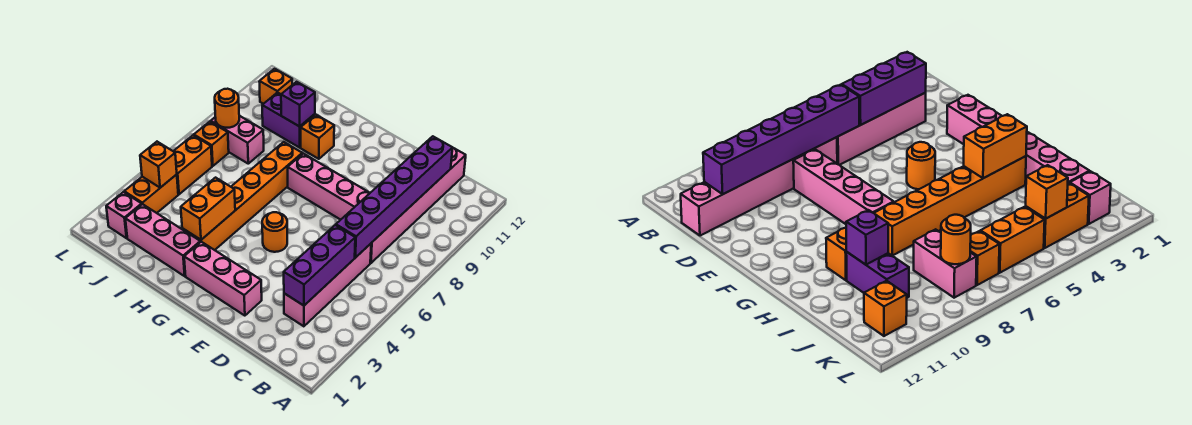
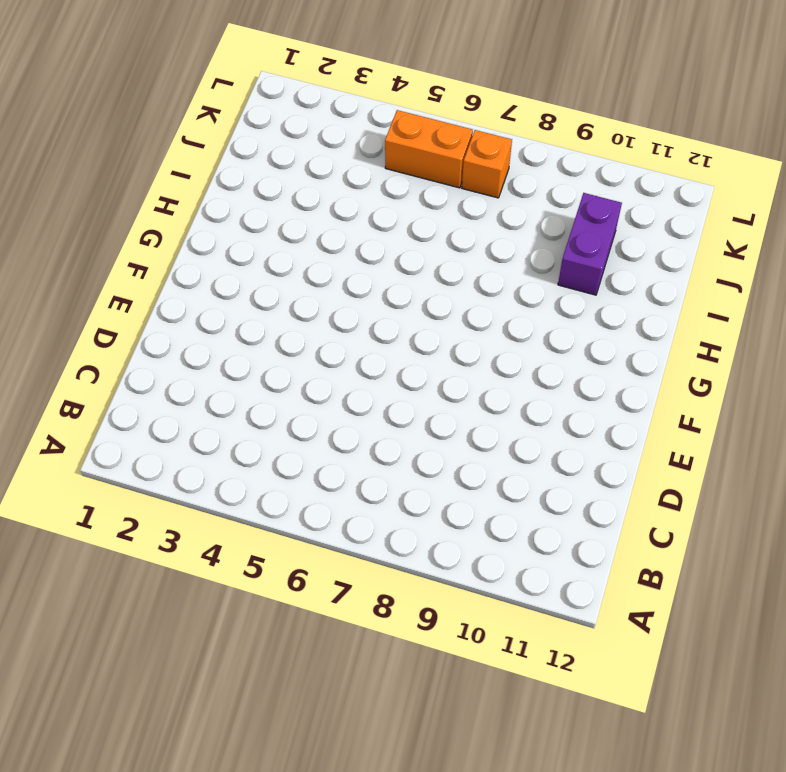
none -> pink brick C3:C6 level 1
none -> pink brick C7:C12 level 1
none -> pink brick D8:G8 level 1

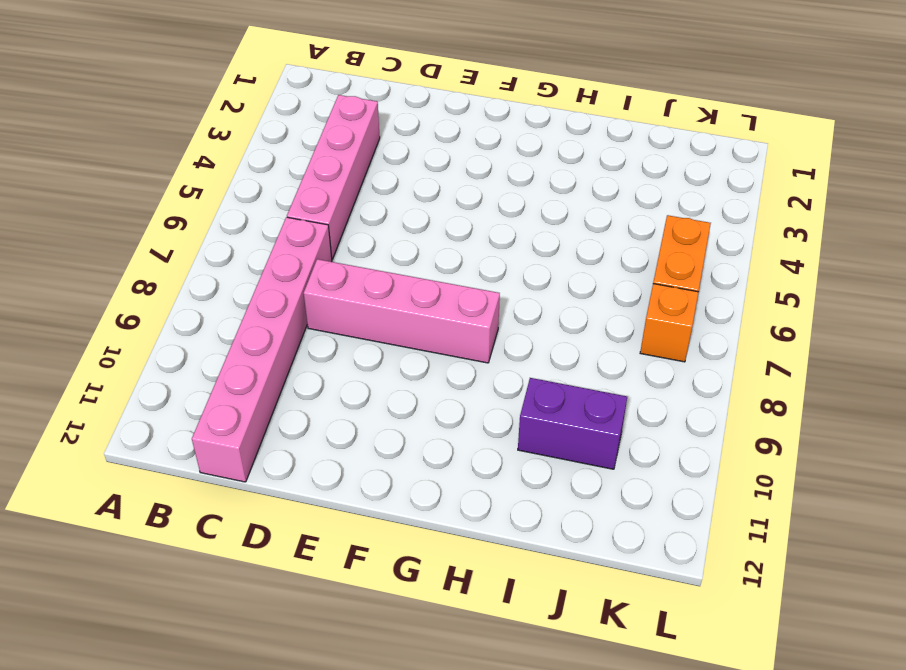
none -> pink brick E2:G2 level 1
none -> orange round brick F5 level 1
none -> pink brick H2:J2 level 1

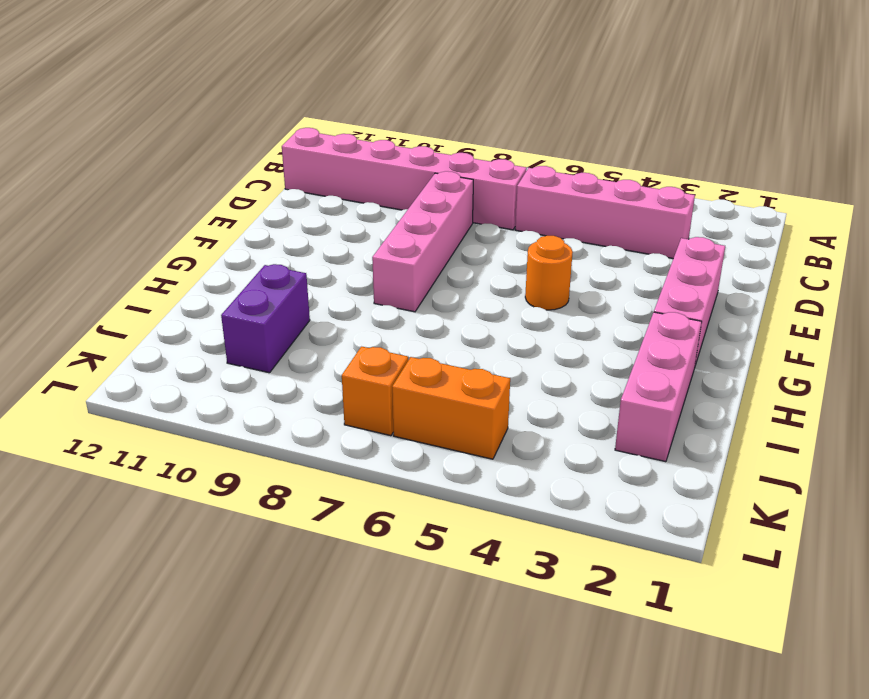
none -> orange brick H3:H8 level 1
none -> orange brick H10 level 1
none -> pink brick J8:K8 level 1

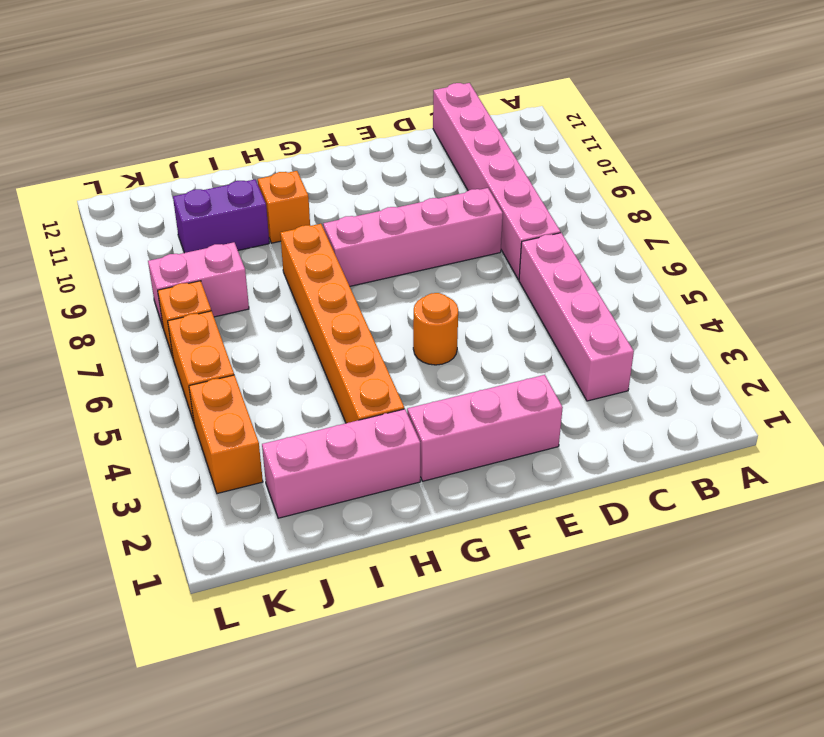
none -> pink brick K2 level 1
none -> orange brick K11 level 1
none -> purple brick C3:C5 level 2

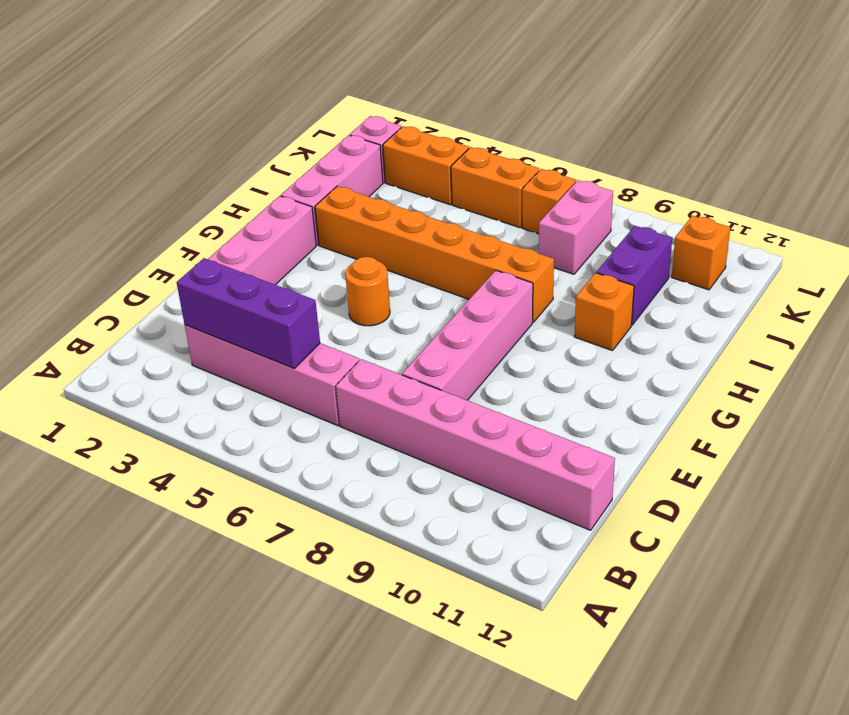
none -> purple brick C6:C11 level 2
none -> orange brick H3:H4 level 2
none -> purple brick I10 level 2

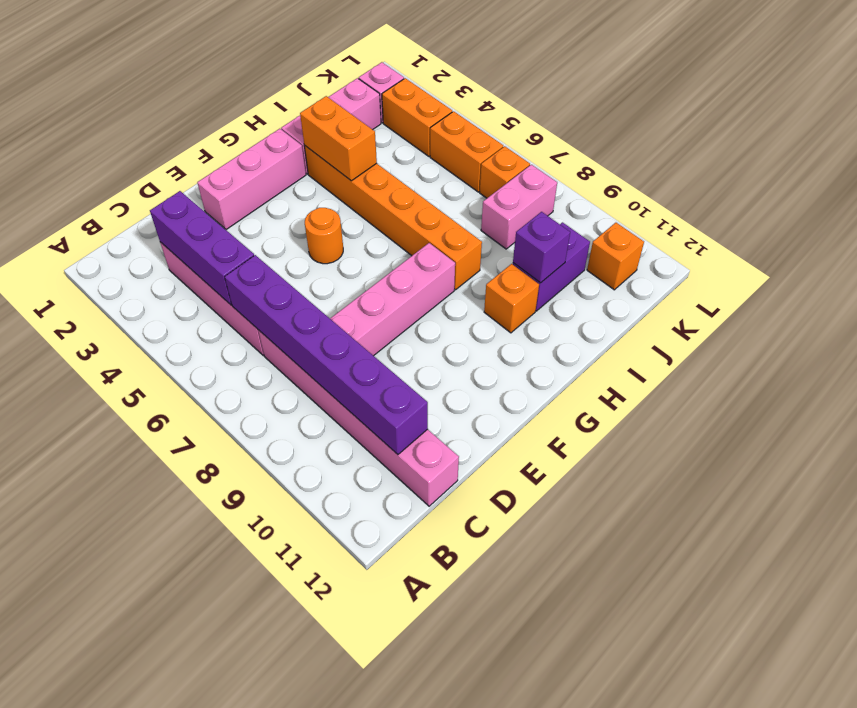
none -> orange brick K4 level 2
none -> orange round brick K8 level 2

